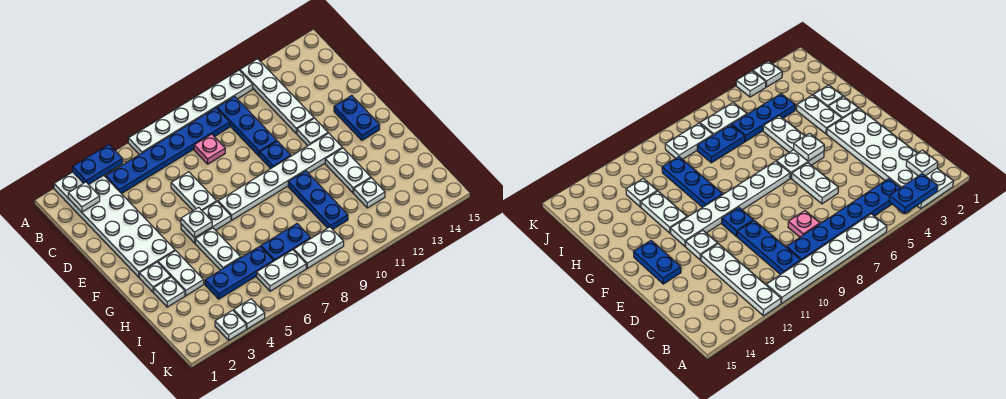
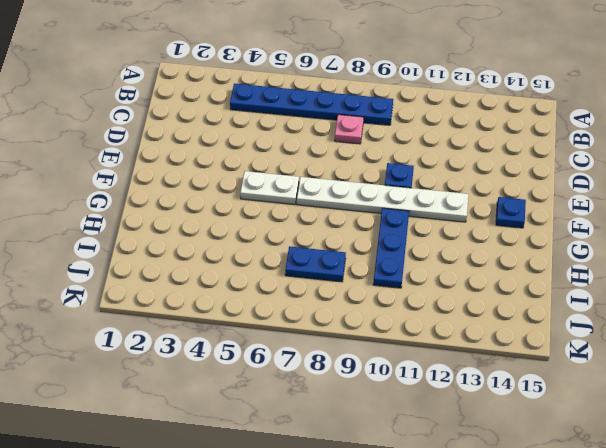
blue plate F14 level 1 -> blue plate E14:F14 level 1
none -> white plate A2:F3 level 1
none -> white plate A6:A11 level 1
none -> white plate A12:D12 level 1

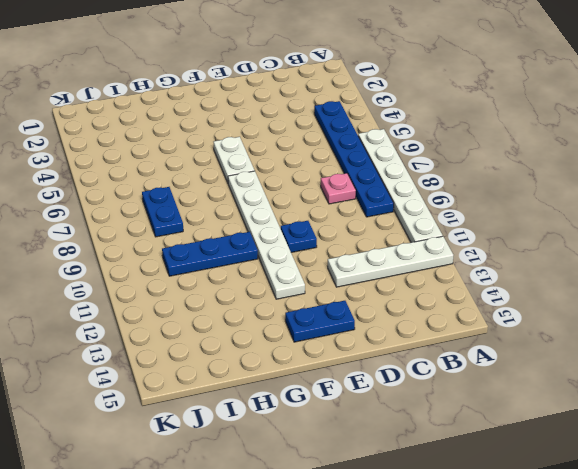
none -> white plate A2:F3 level 1
none -> blue plate B10:D10 level 1
none -> white plate D6:E6 level 1

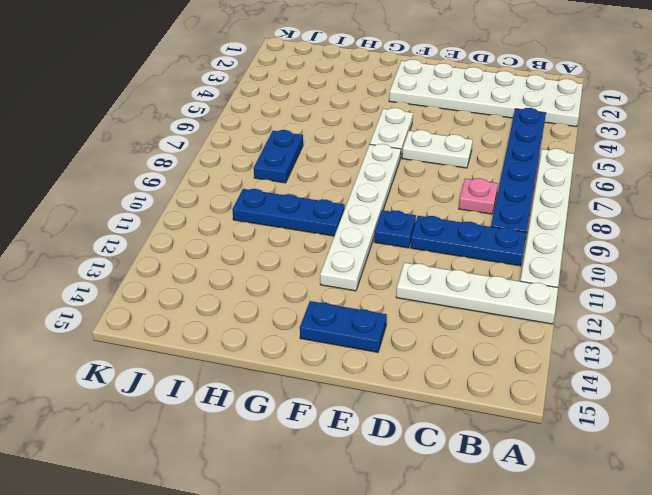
none -> white plate E12 level 1
none -> white plate G2 level 1
none -> white plate G3:H3 level 1

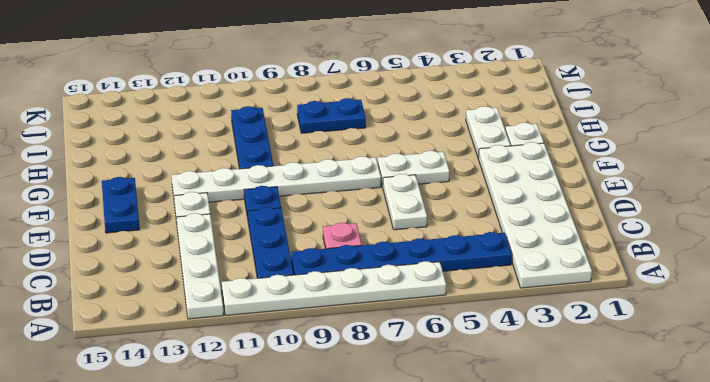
none -> white plate G5:H5 level 1
none -> white plate G12:H12 level 1
none -> white plate H2 level 1

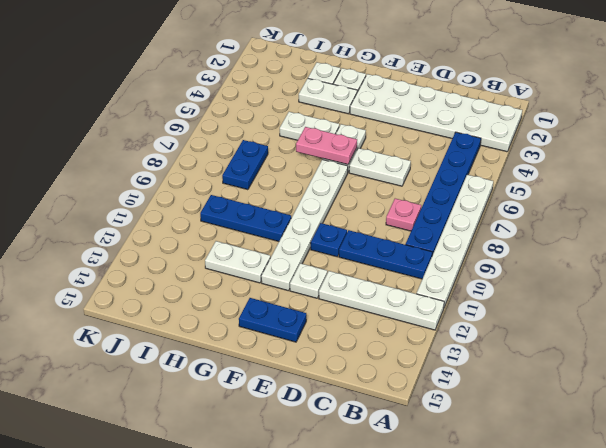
pink plate F6:G6 level 2 -> none
none -> blue plate I4:I6 level 1
none -> white plate I12 level 1
none -> white plate J6:J7 level 1

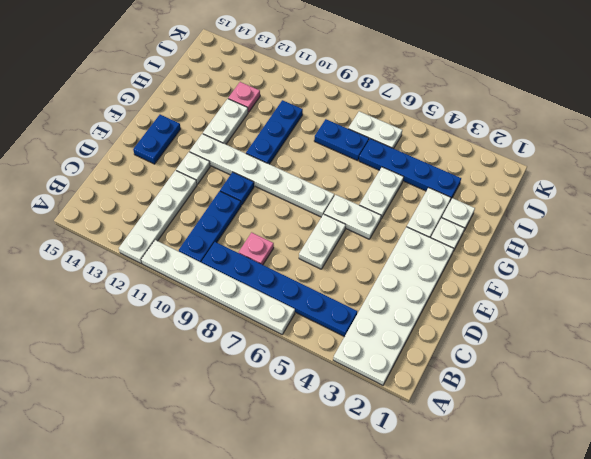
blue plate I3:I6 level 1 -> blue plate I4:I6 level 1
pink plate I12 level 1 -> white plate I12 level 1
none -> white plate J8:J9 level 1
none -> white plate K3 level 1
none -> white plate K4 level 1

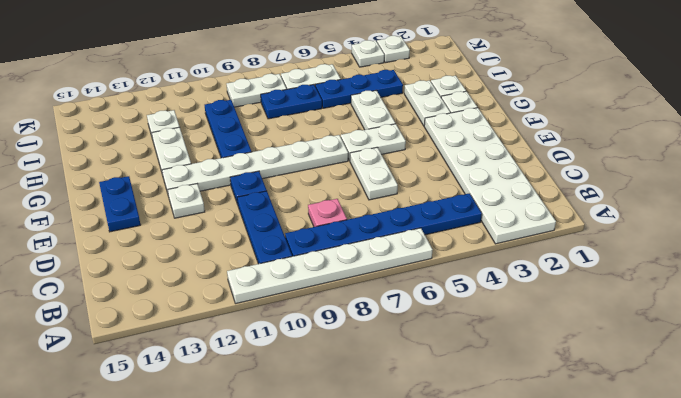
none -> white plate A12:D12 level 1
none -> blue plate A3:A4 level 2
none -> white plate B2 level 2

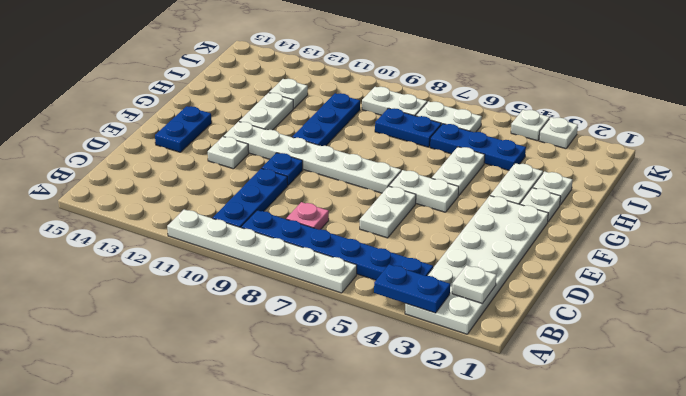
none -> white plate A12:D12 level 1
none -> white plate F5 level 2

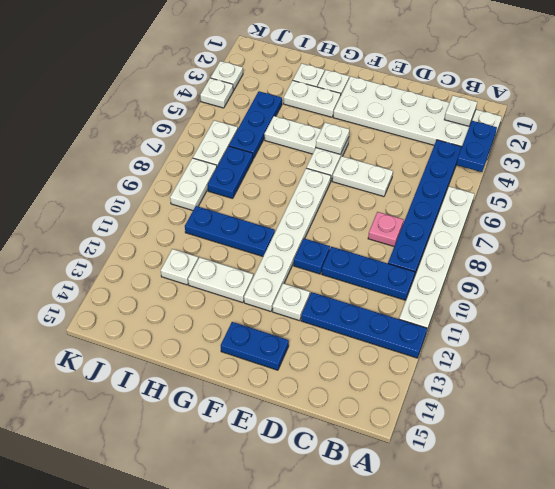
blue plate A12:D12 level 1 -> white plate A12:D12 level 1

